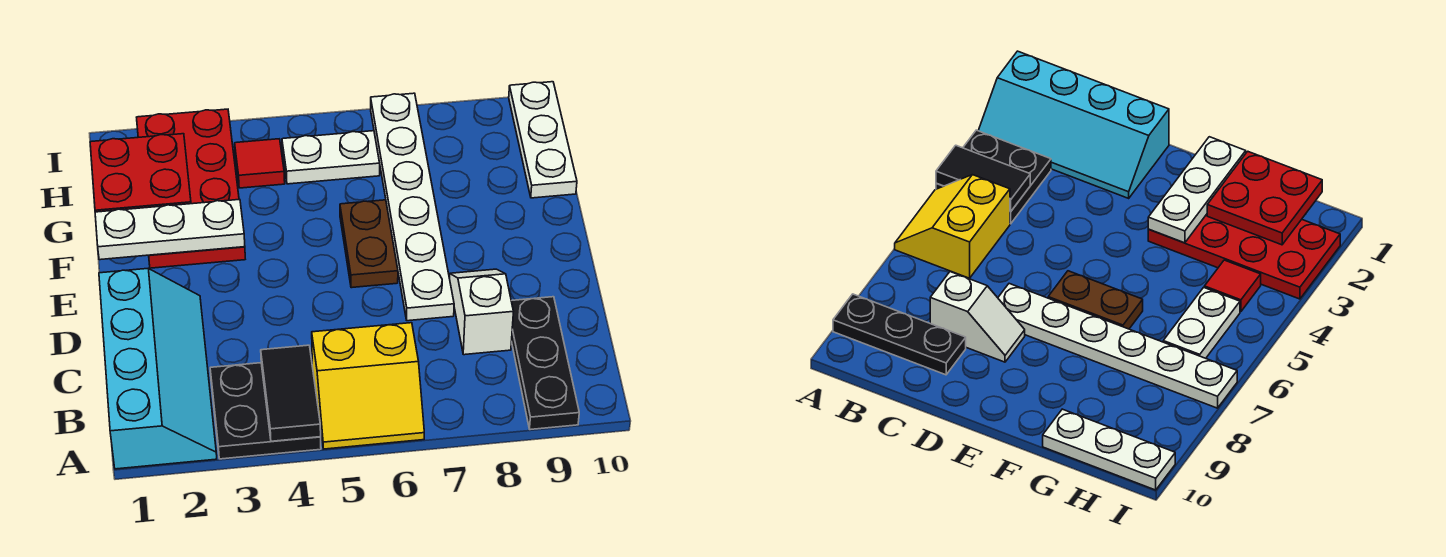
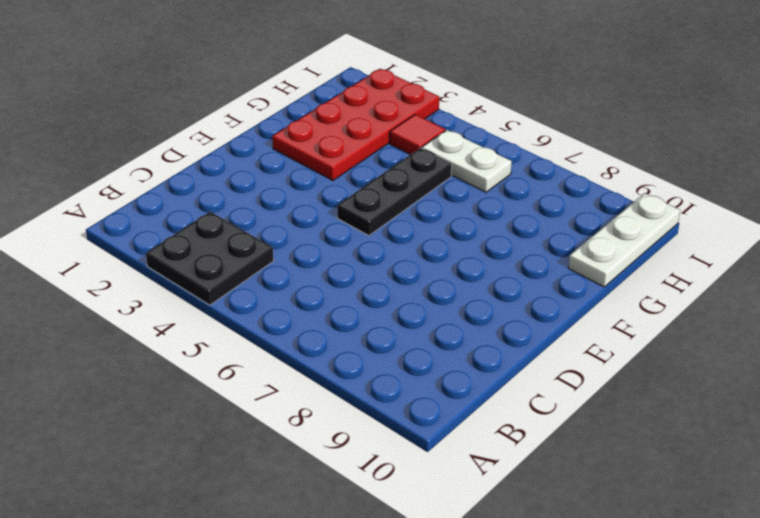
black plate E5:G5 level 1 -> black plate A9:C9 level 1
none -> cyan slope A1:D2 level 1 top 1
none -> yellow slope A5:B6 level 1 top B
none -> white slope C8:D8 level 1 top C

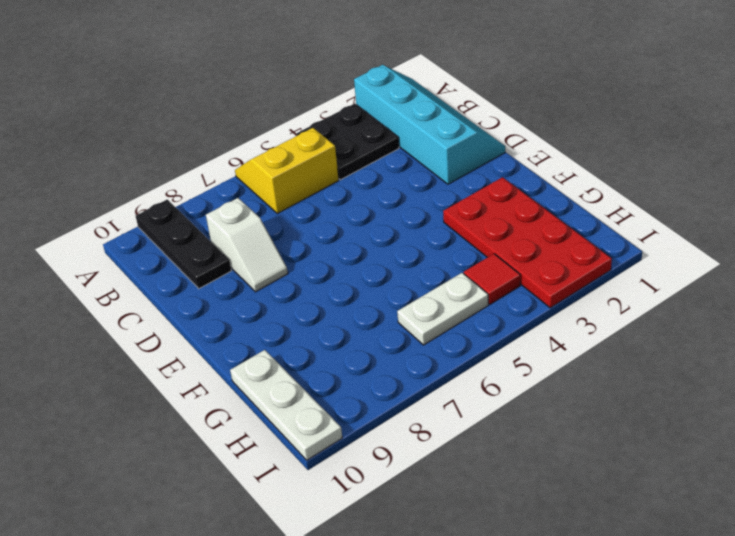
cyan slope A1:D2 level 1 top 2 -> cyan slope A1:D2 level 1 top 1
none -> white plate D7:I7 level 1
none -> brown plate E6:F6 level 1
none -> black tile A4:B4 level 2

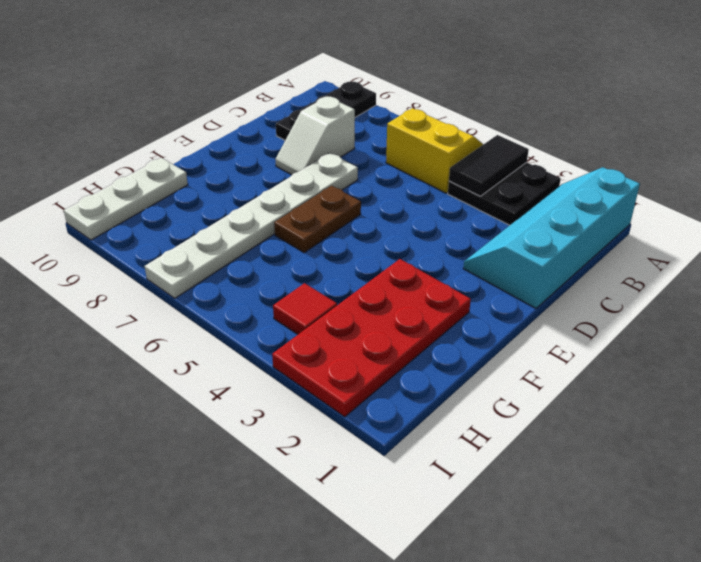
none -> white plate H5:H6 level 1
none -> white plate F1:F3 level 2
none -> red plate G1:H2 level 2

